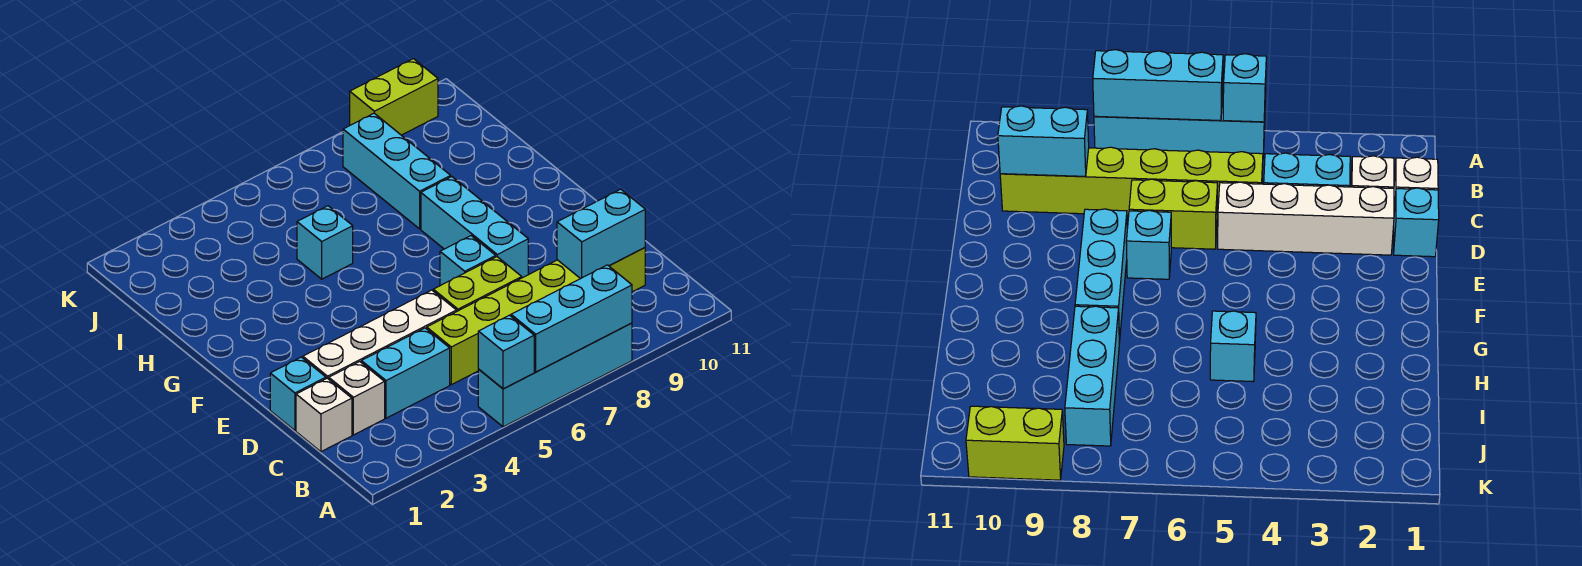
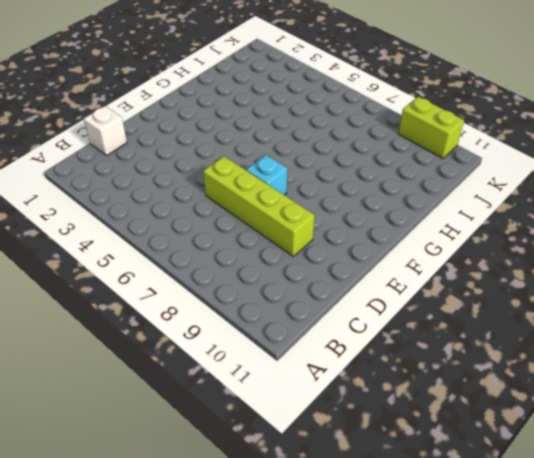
lime brick D6:D9 level 1 -> lime brick D6:D7 level 1
none -> cyan brick A5:A8 level 1
none -> white brick C2 level 1
none -> cyan brick C3:C4 level 1

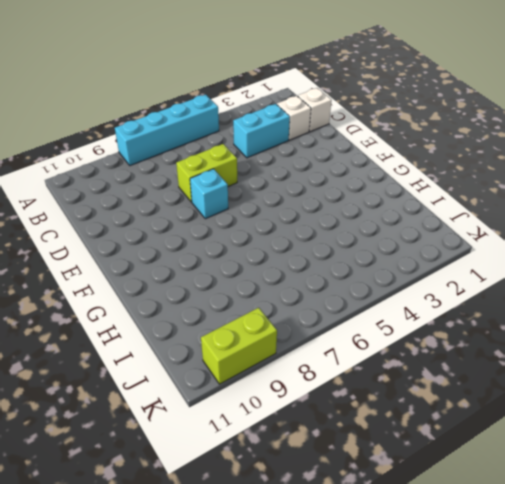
none -> lime brick C5:C10 level 1
none -> cyan brick D1 level 1
none -> white brick D2:D5 level 1

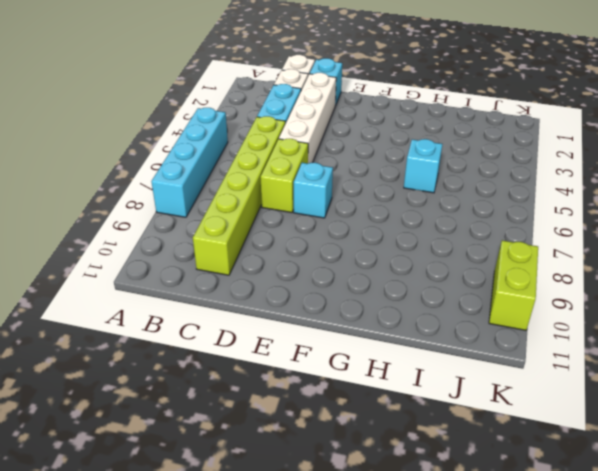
none -> cyan brick E8:G8 level 1
none -> cyan brick H8:J8 level 1
none -> cyan brick A5 level 2

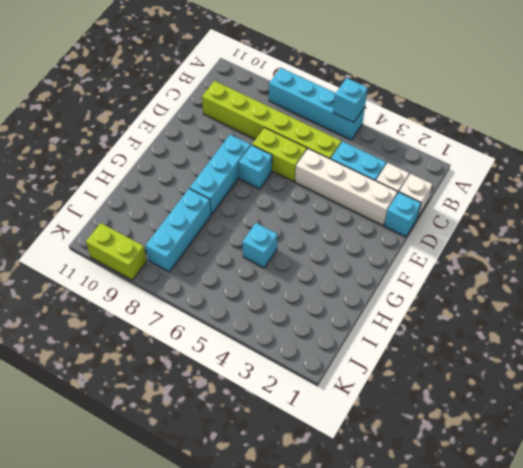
none -> cyan brick A6:A8 level 2
none -> cyan brick C9:C10 level 2

